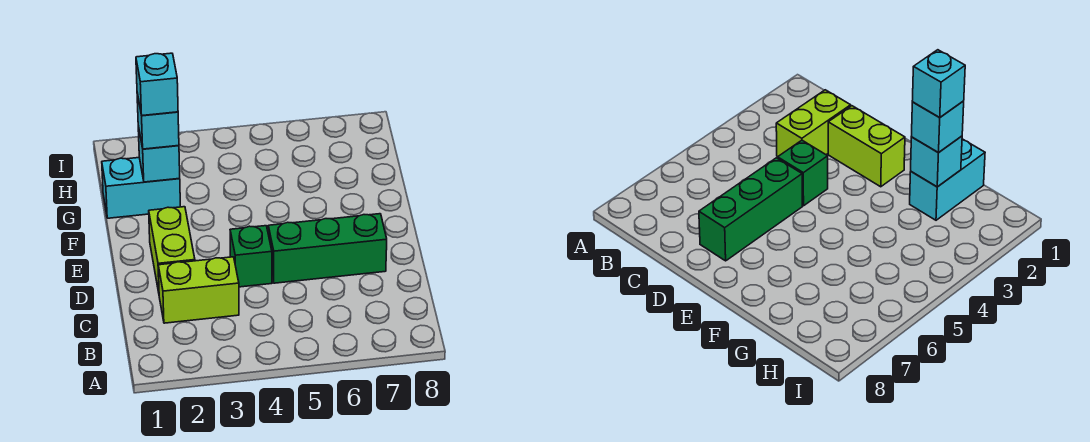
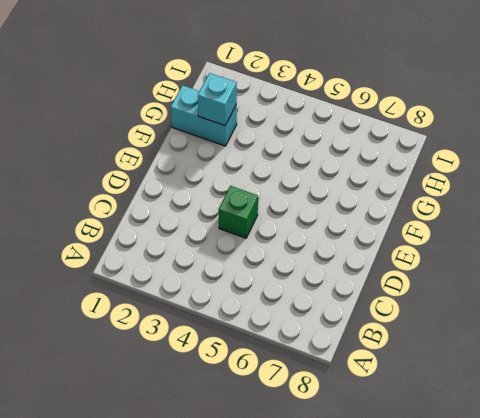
none -> lime brick C2:C3 level 1
none -> lime brick D2:E2 level 1

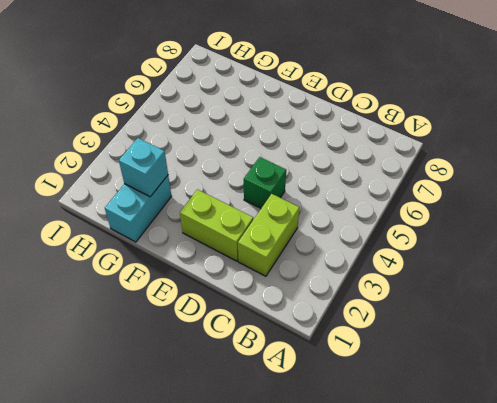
none -> green brick D5:D7 level 1
none -> cyan brick G2 level 3

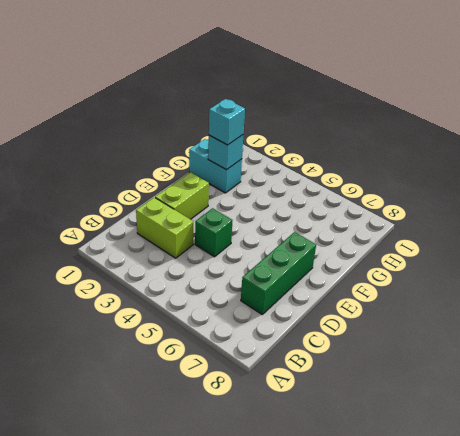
green brick C7:E7 level 1 -> green brick D5:D7 level 1
none -> cyan brick G2 level 4

